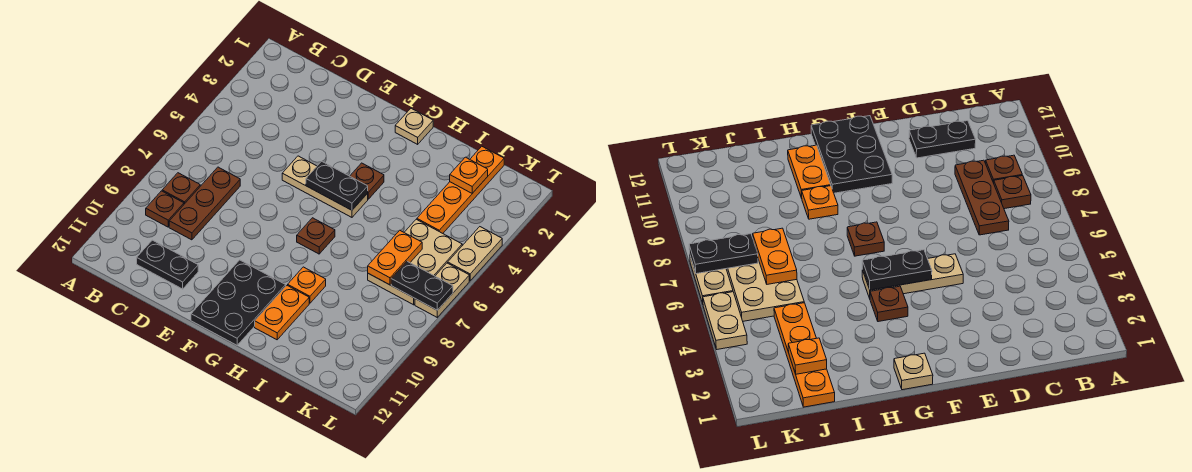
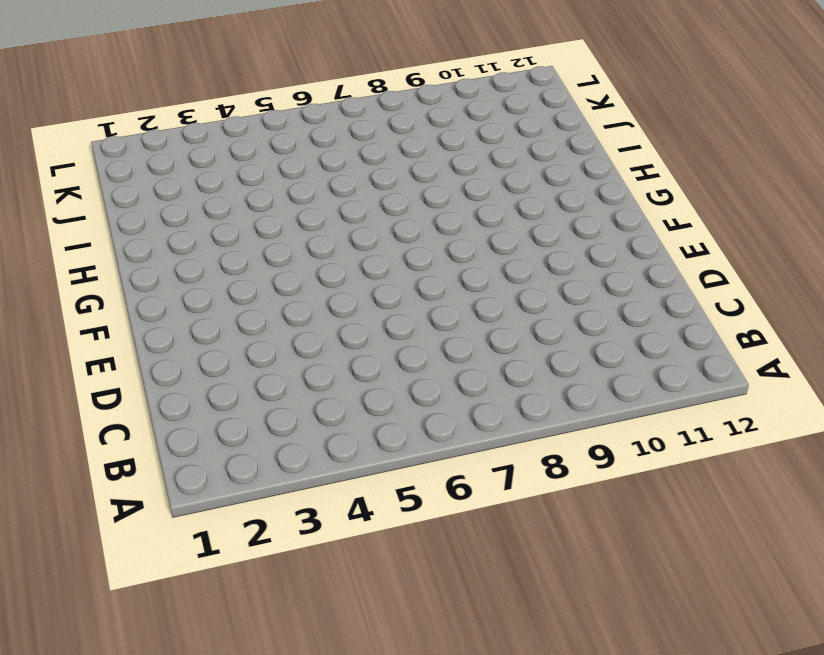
none -> brown plate B8 level 1
none -> brown plate B9 level 1
none -> brown plate C7:C9 level 1

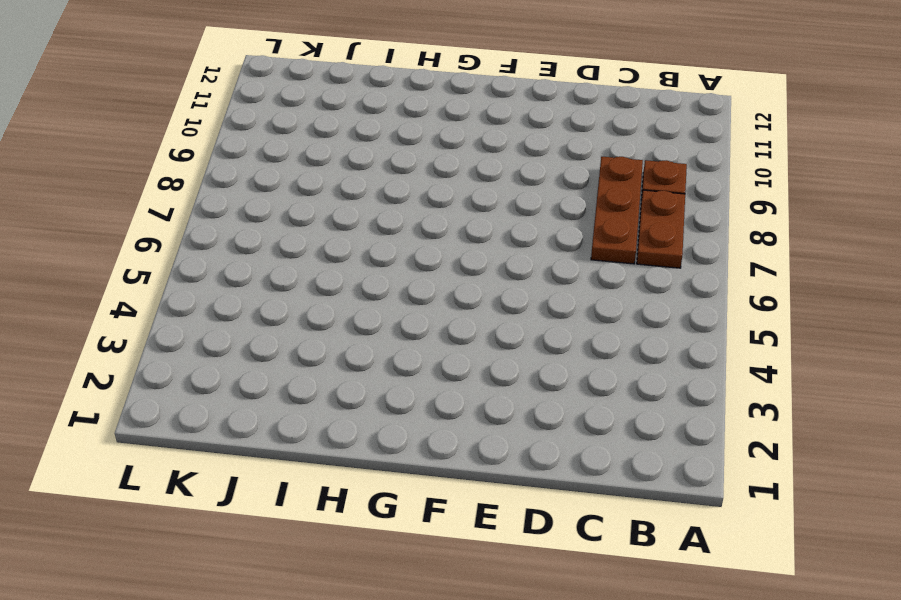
brown plate B7:B8 level 1 -> brown plate B8 level 1
none -> black plate C11:D11 level 1
none -> tan plate E5:G5 level 1
none -> black plate F10:G12 level 1

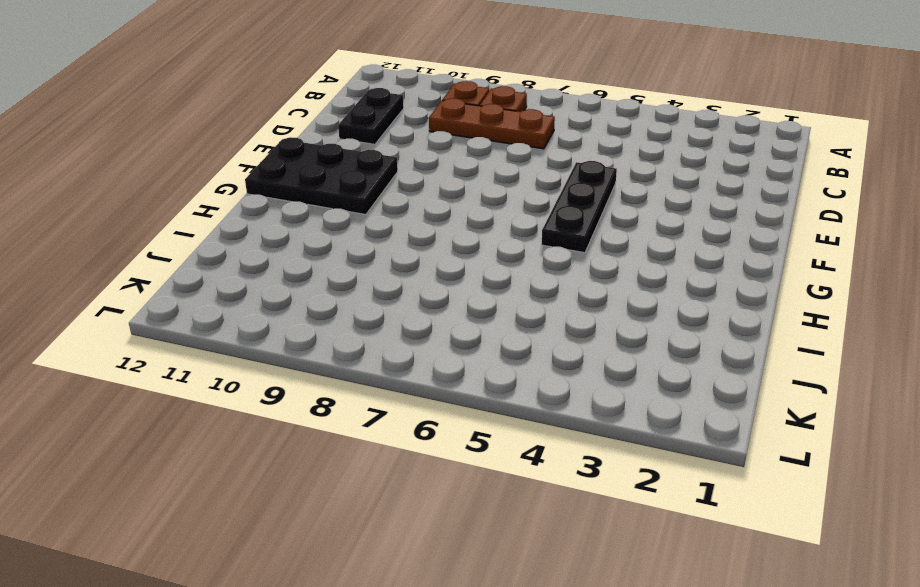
black plate E5:G5 level 1 -> tan plate E5:G5 level 1
none -> tan plate G1 level 1
none -> brown plate G4 level 1
none -> brown plate G7 level 1

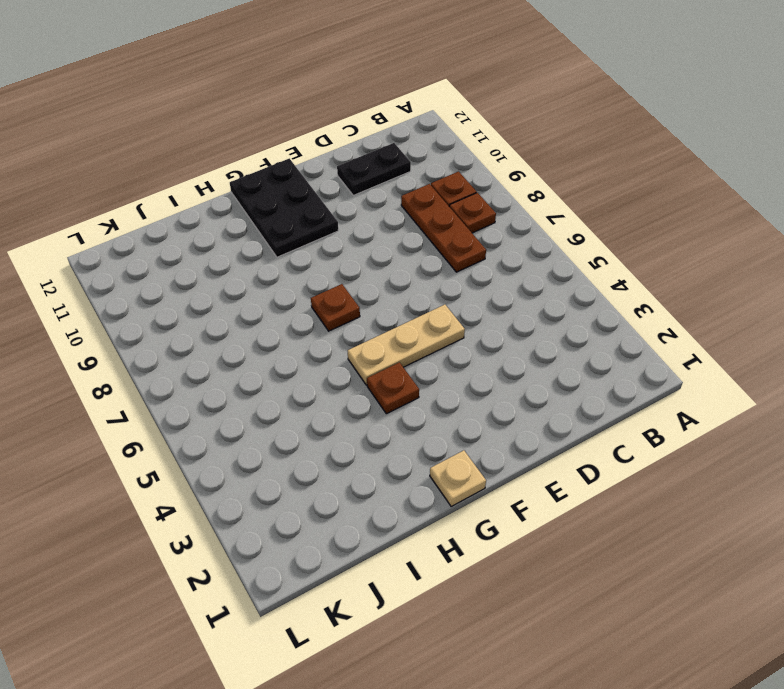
none -> orange plate H9 level 1
none -> orange plate H10:H11 level 1
none -> orange plate J1:J4 level 1

